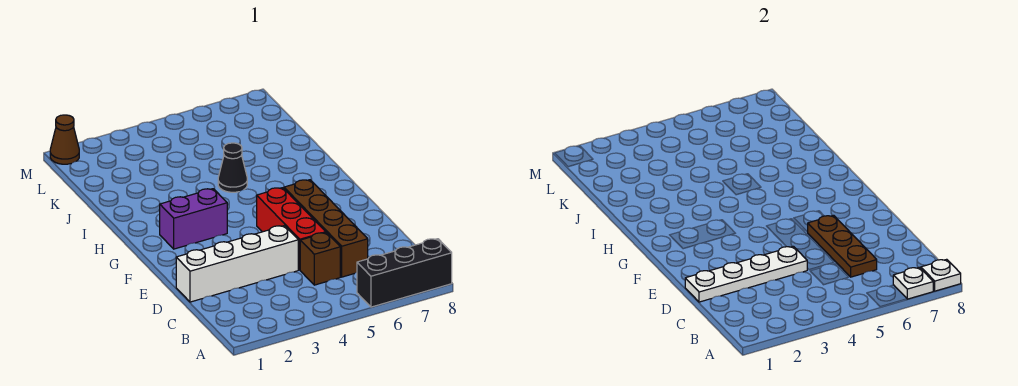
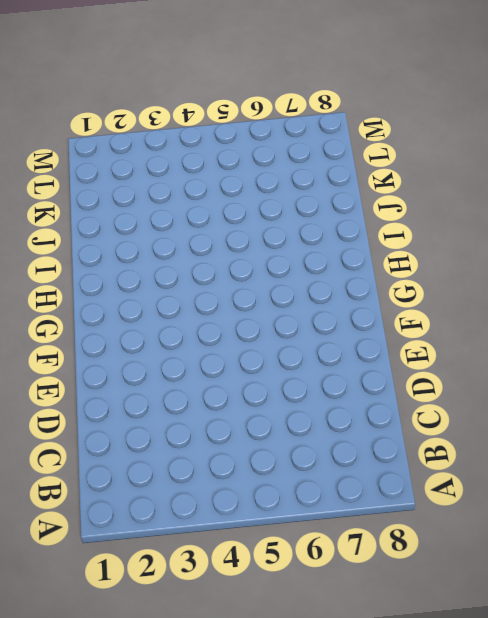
none -> black brick A6:A8 level 1
none -> brown brick C5 level 1
none -> brown brick C6:F6 level 1

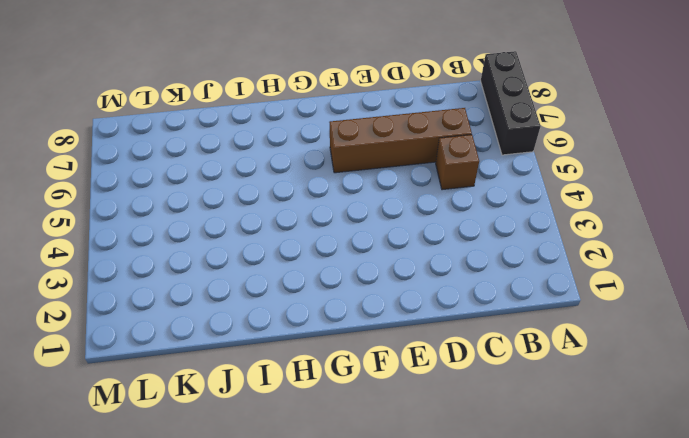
none -> white brick D1:D4 level 1
none -> red brick D5:F5 level 1
none -> purple brick G2:G3 level 1

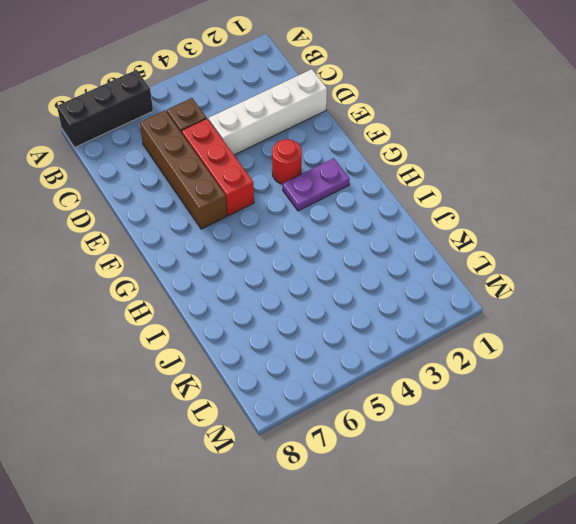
red round brick F3 level 1 -> none
purple plate G2:G3 level 1 -> purple brick G2:G3 level 1
none -> black cone I5 level 1
none -> brown cone M1 level 1
none -> white plate A7 level 2

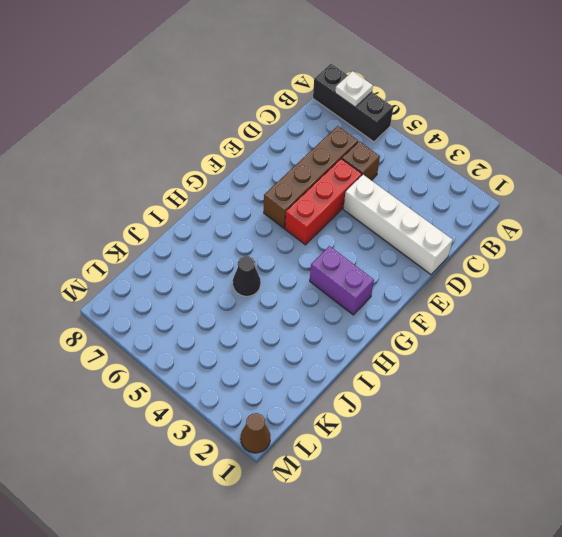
none -> white plate A8 level 2
none -> brown plate C6:E6 level 2
none -> white plate D1:D4 level 2

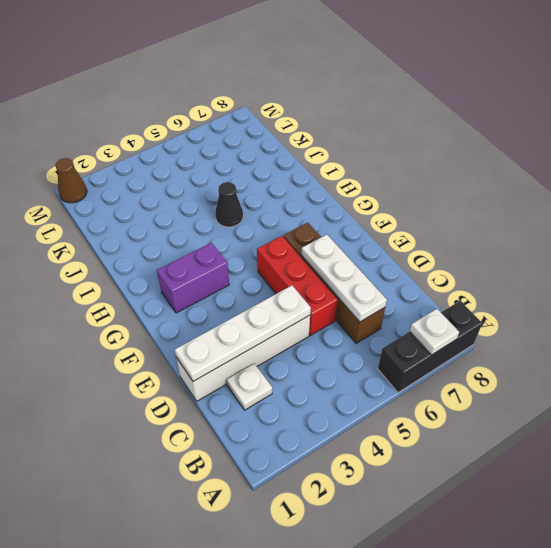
white plate C2 level 1 -> white plate A8 level 2
white plate C6:E6 level 2 -> brown plate C6:E6 level 2
none -> brown brick C5 level 1

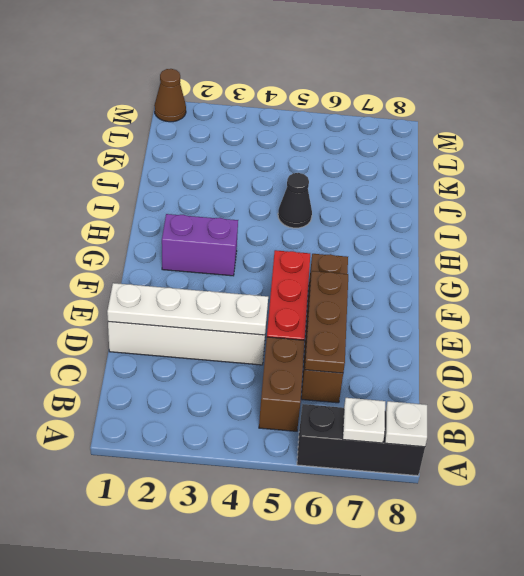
brown brick B5:C5 level 1 -> brown brick C5 level 1

